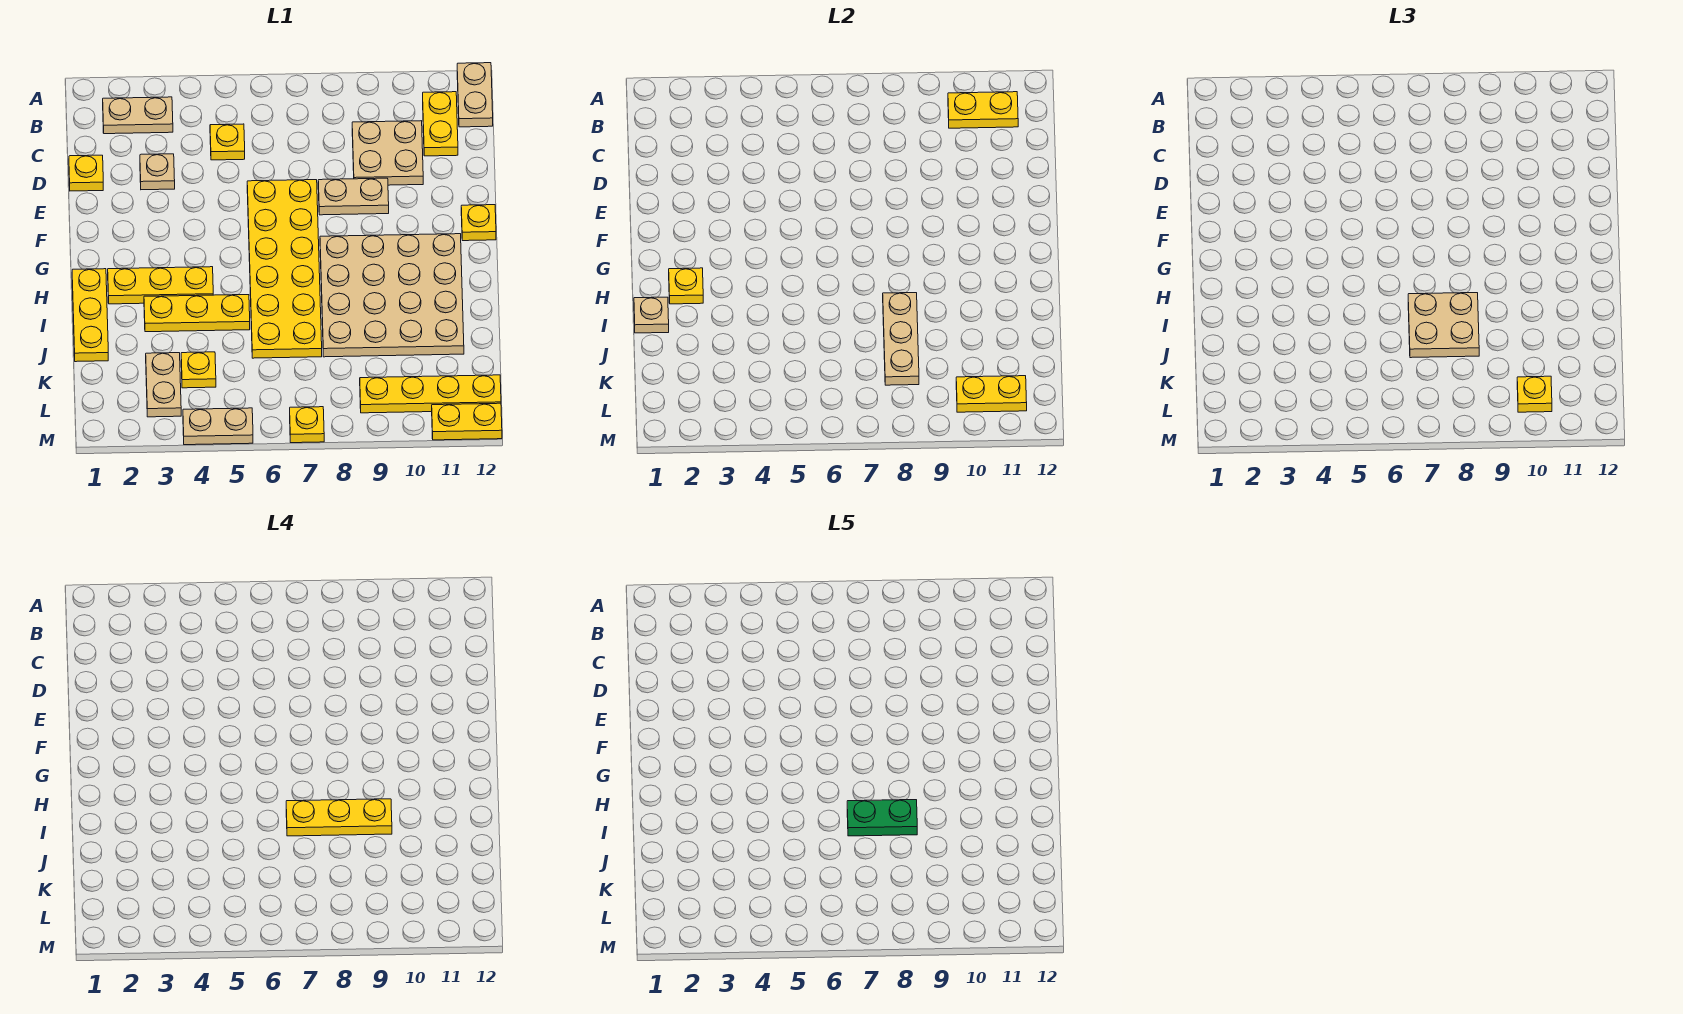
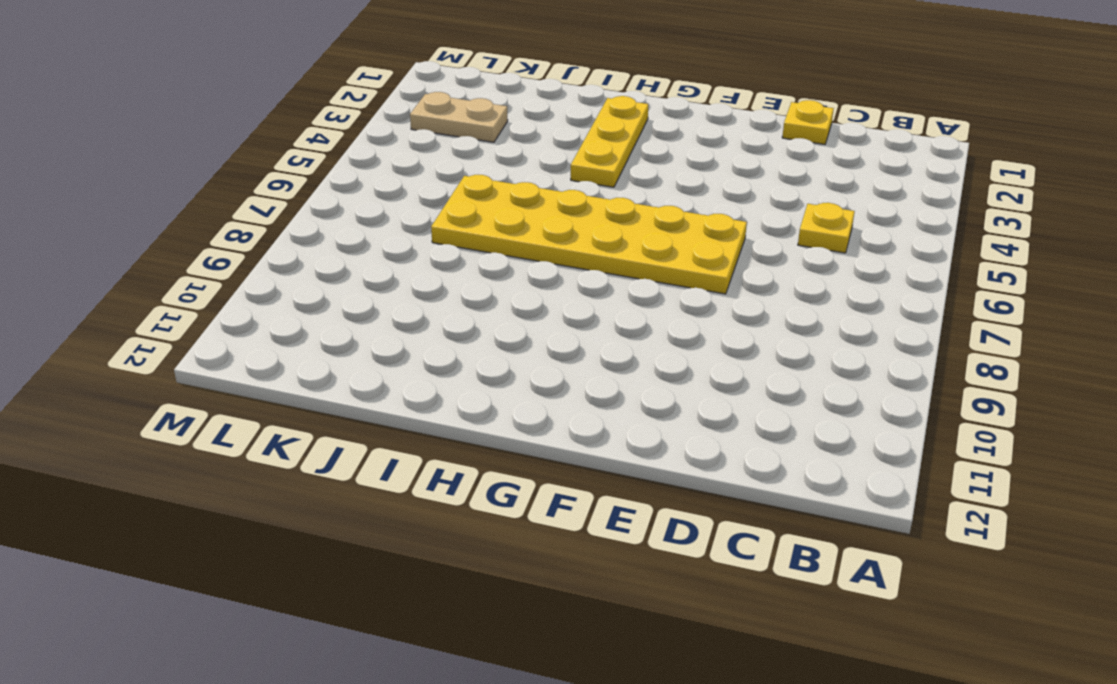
none -> tan plate A12:B12 level 1
none -> tan plate B2:B3 level 1
none -> yellow plate B11:C11 level 1

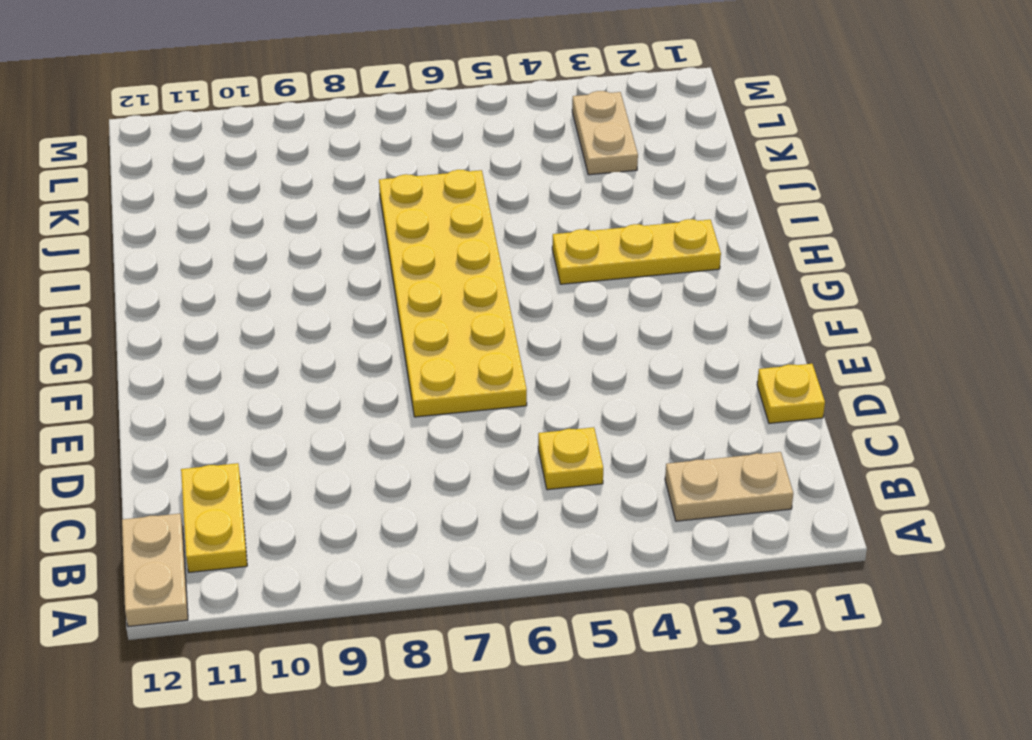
none -> tan plate C9:D10 level 1
none -> tan plate D3 level 1
none -> tan plate E8:E9 level 1

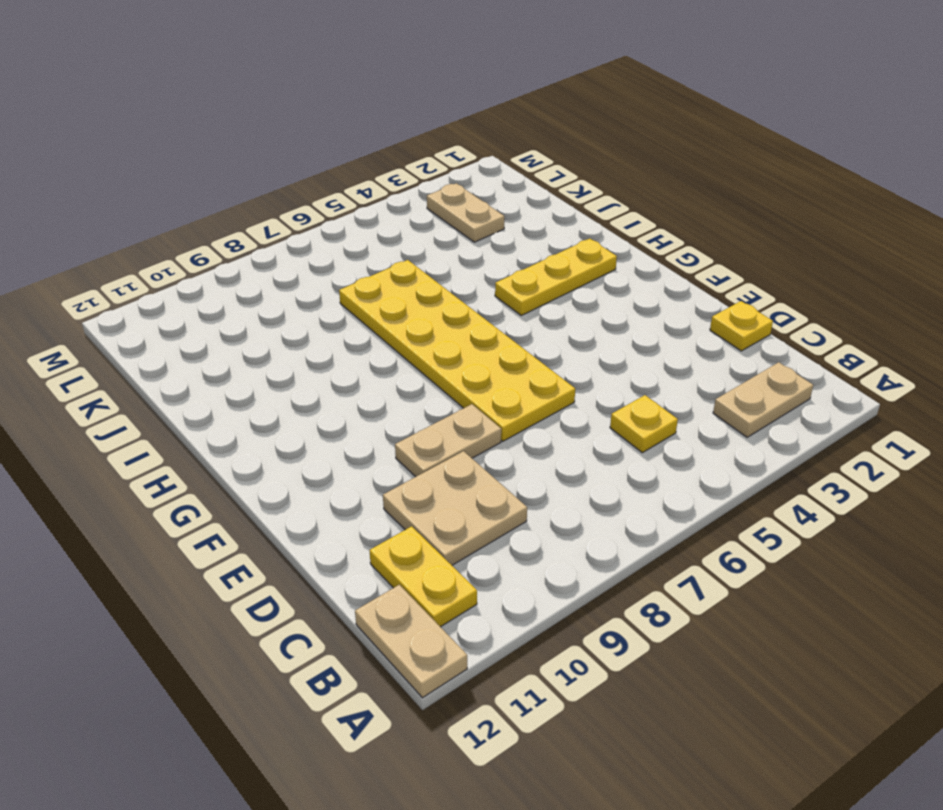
none -> tan plate D3 level 1
none -> yellow plate F12 level 1
none -> tan plate G8:J11 level 1

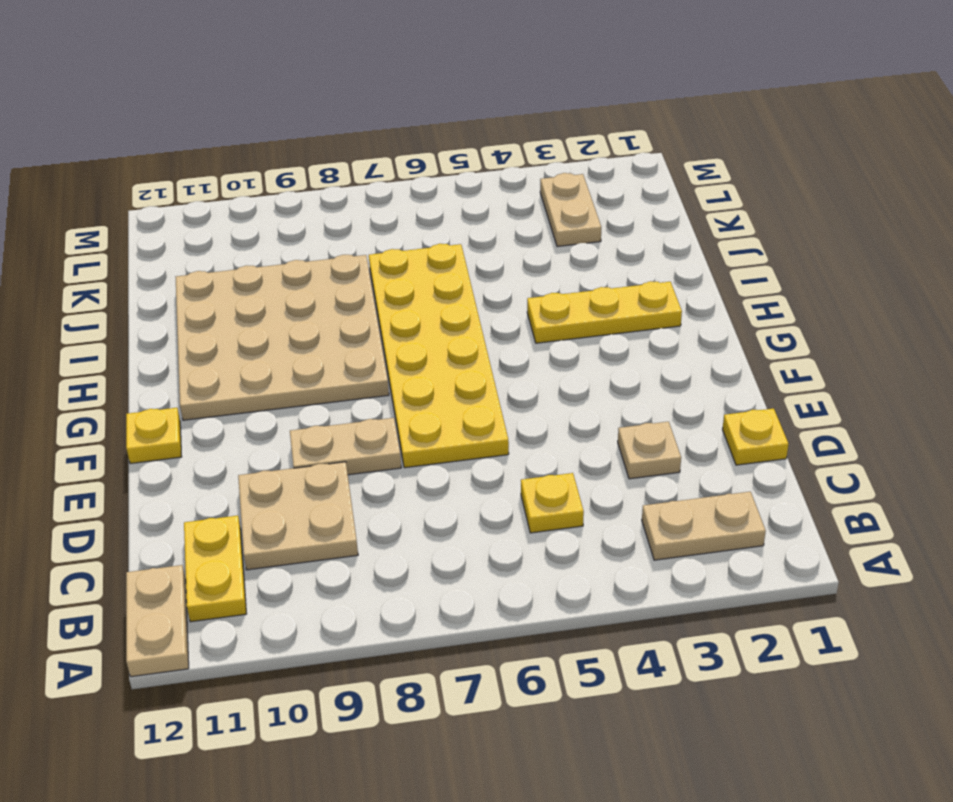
none -> yellow plate H1:J1 level 1
none -> yellow plate I3:I5 level 1
none -> yellow plate K4 level 1

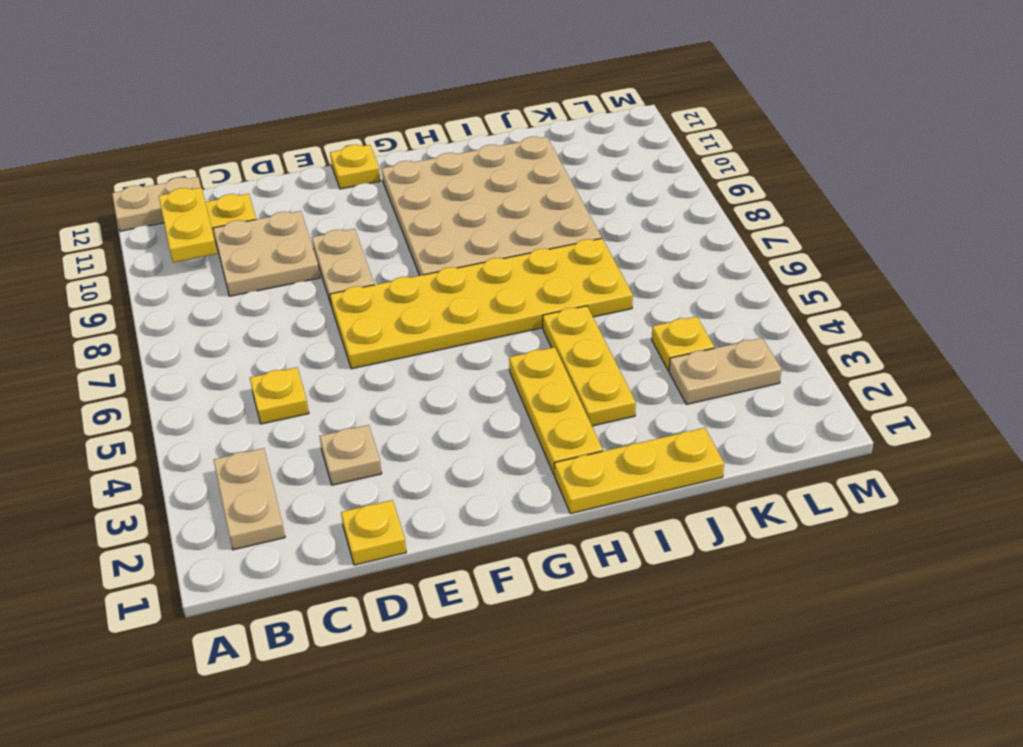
none -> yellow plate L9:L12 level 1
none -> tan plate M4:M5 level 1
none -> yellow plate M7 level 1

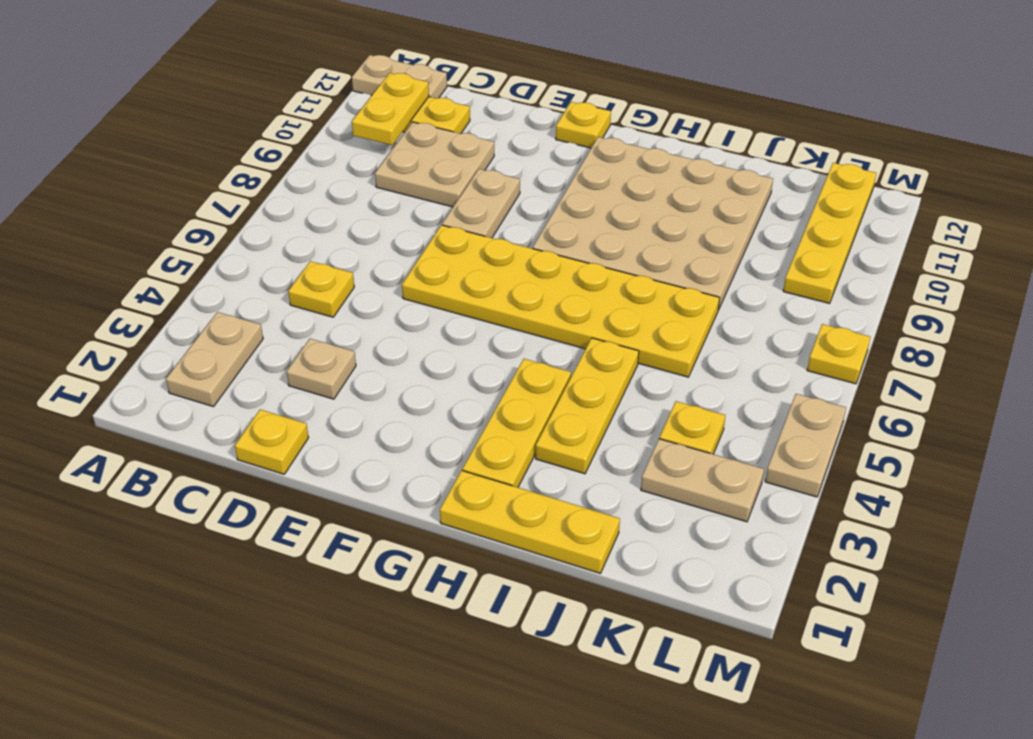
none -> yellow plate M11:M12 level 1
none -> yellow plate H2 level 2
none -> tan plate I1 level 2

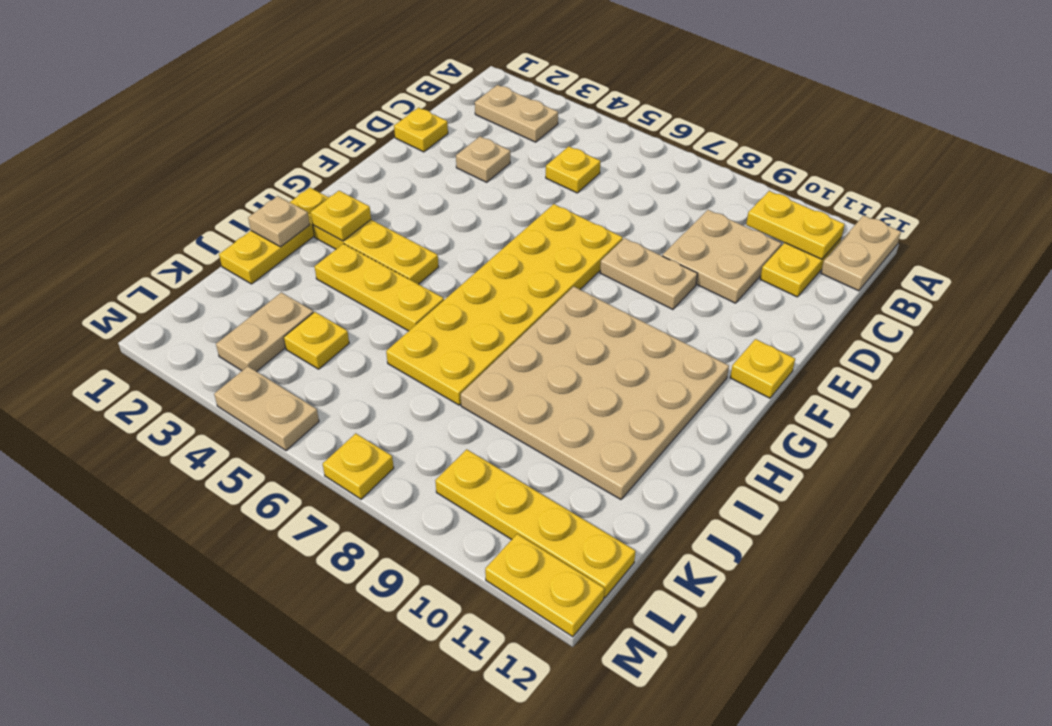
none -> tan plate I8:K8 level 2
none -> yellow plate L10:L11 level 2
none -> tan plate I7:J8 level 3

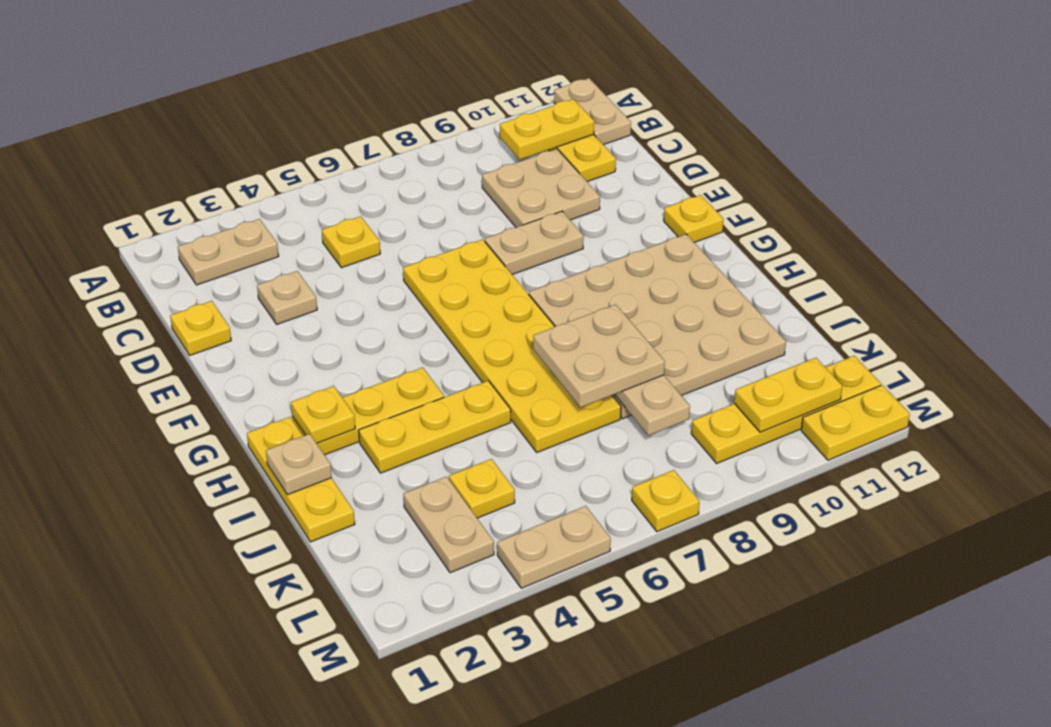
none -> yellow plate L10 level 3
none -> yellow plate I7:I9 level 4
none -> green plate I7:I8 level 5

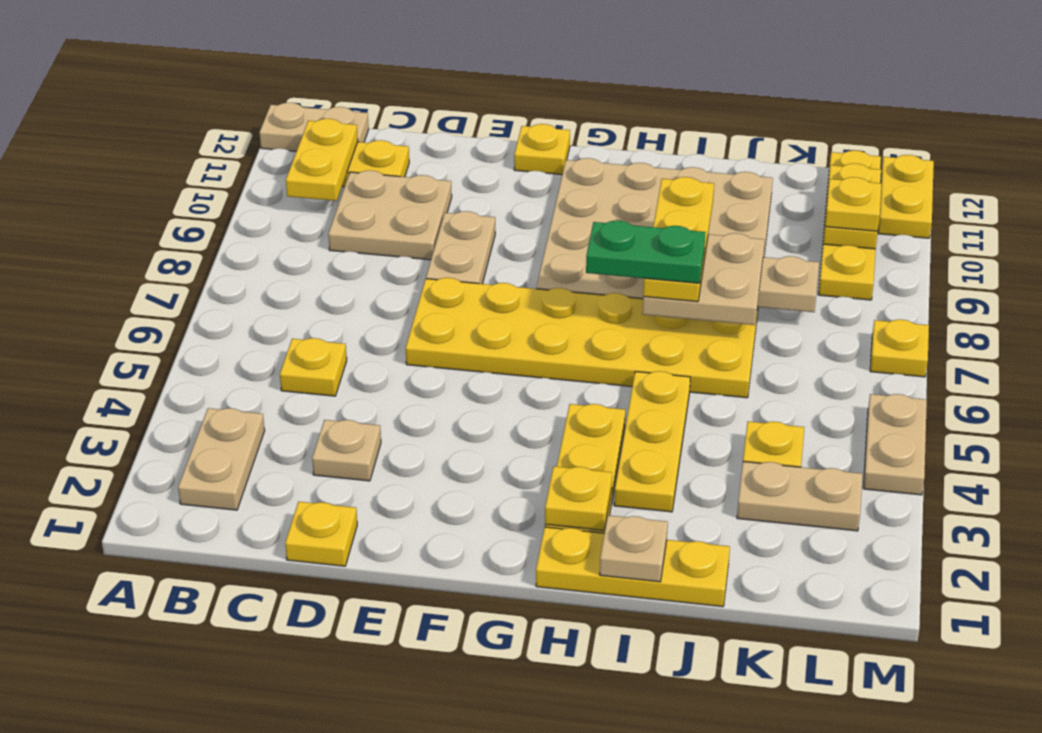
green plate H7:I7 level 5 -> green plate I7:I8 level 5

